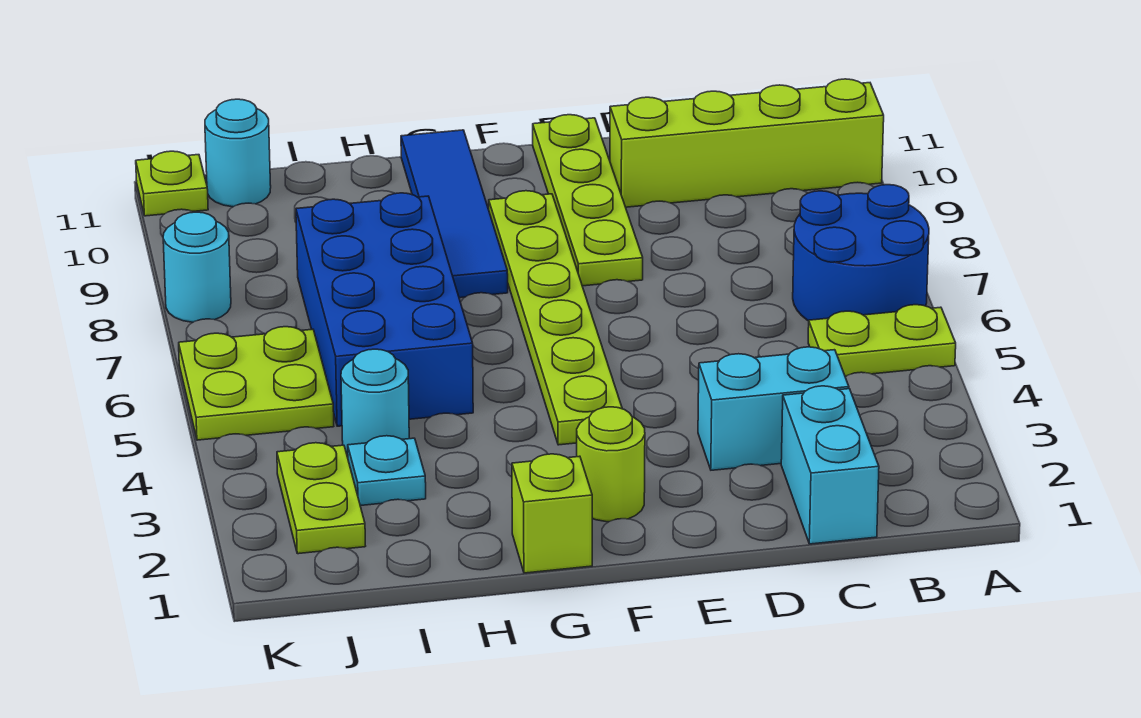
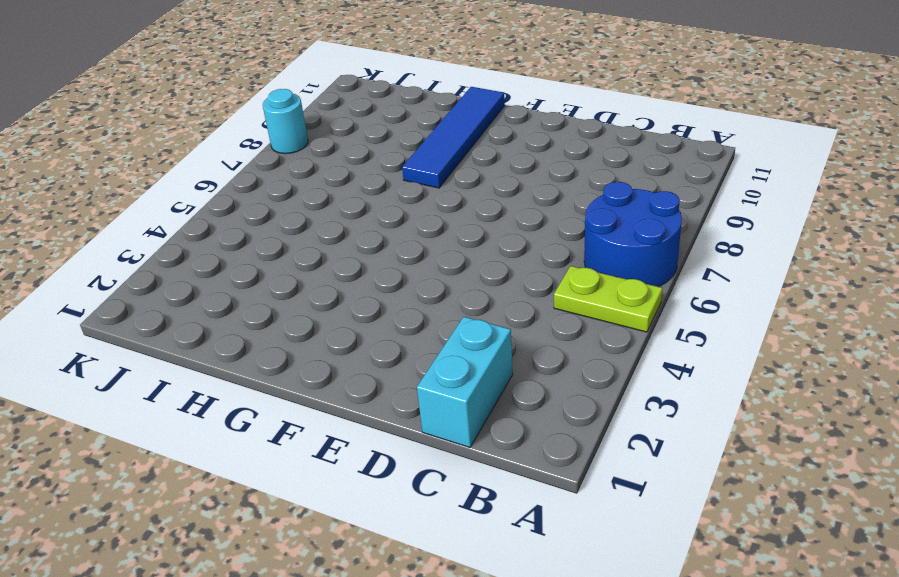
none -> lime brick A10:D10 level 1
none -> cyan brick C3:D3 level 1
none -> lime plate E8:E11 level 1

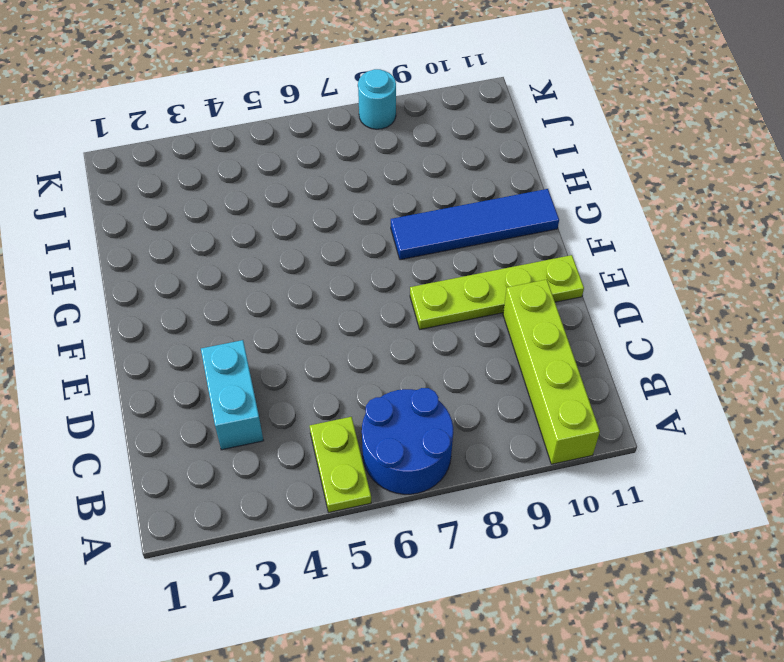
none -> cyan brick C1:C2 level 1
none -> lime round brick F2 level 1
none -> lime plate F4:F9 level 1

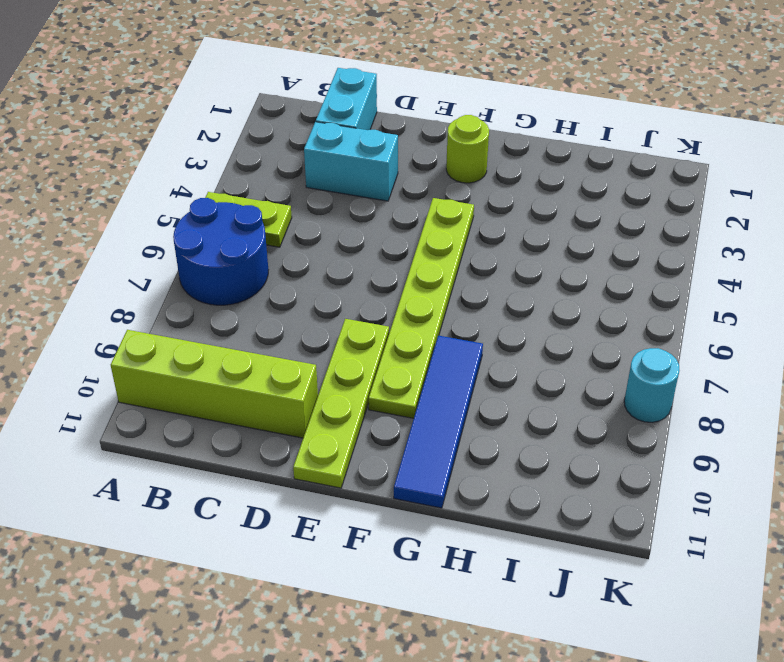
none -> lime brick G1 level 1
none -> blue brick H5:I8 level 1
none -> cyan plate I3 level 1

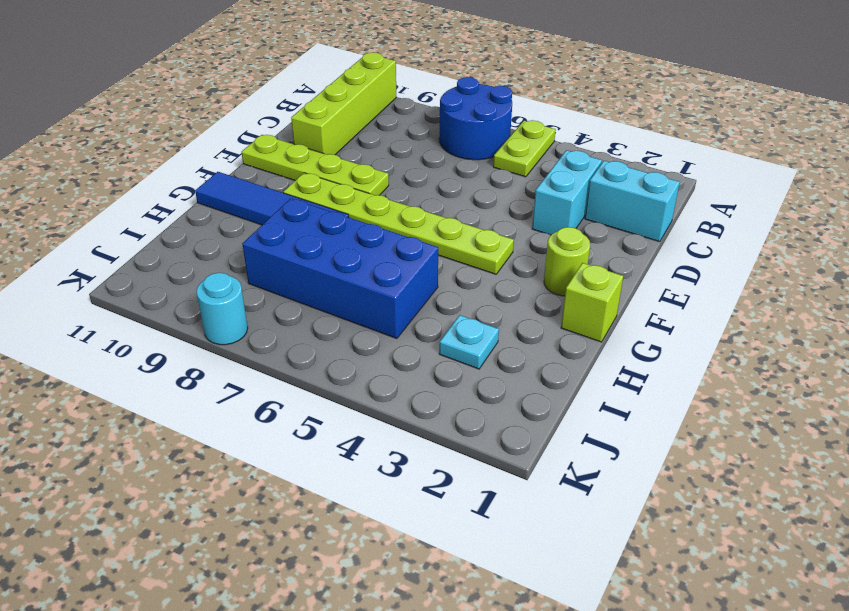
none -> cyan round brick I4 level 1
none -> lime plate J2:J3 level 1
none -> lime plate J5:K6 level 1

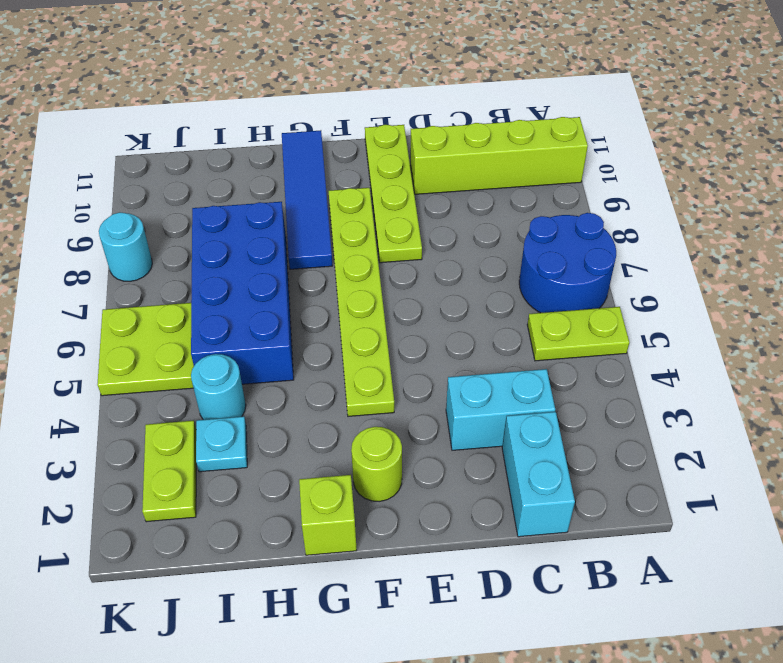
none -> cyan round brick J11 level 1
none -> lime plate K11 level 1

